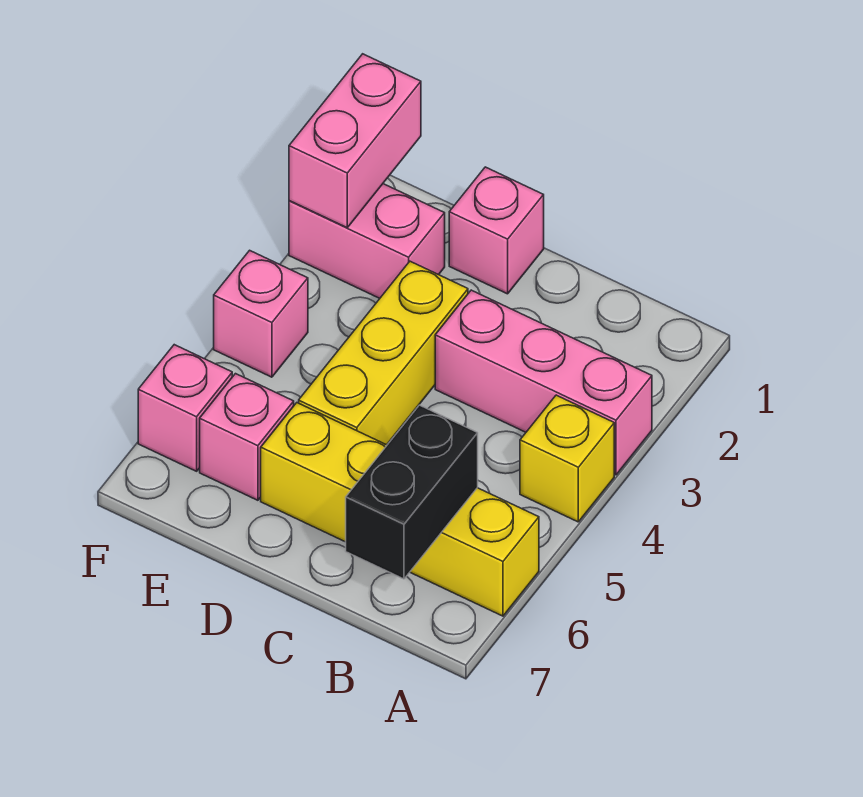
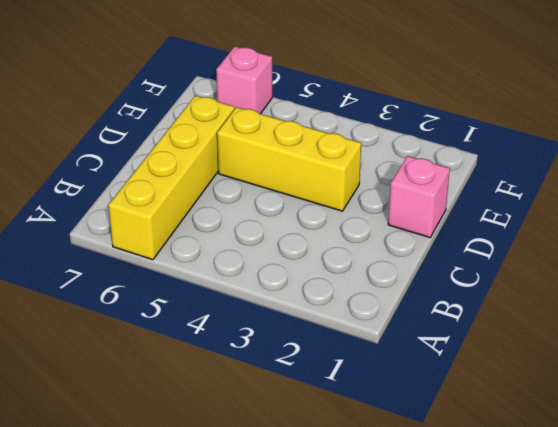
none -> pink brick A3:C3 level 1
none -> yellow brick A4 level 1

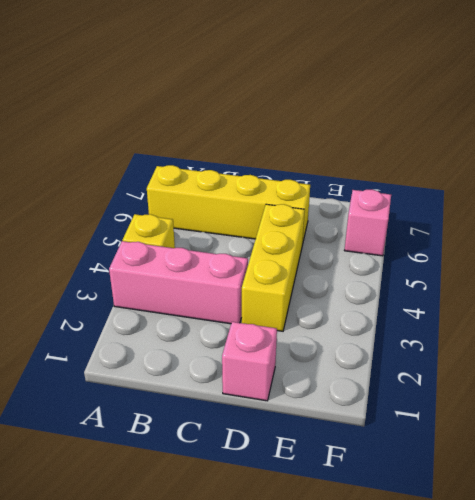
none -> pink brick E2:F2 level 1
none -> pink brick E6 level 1

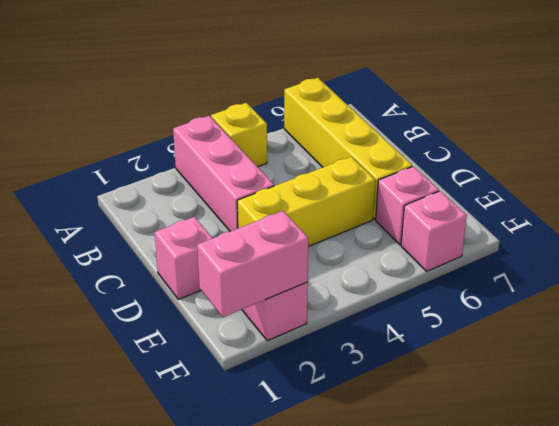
none -> pink brick F4 level 1
none -> black brick B6:B7 level 2

